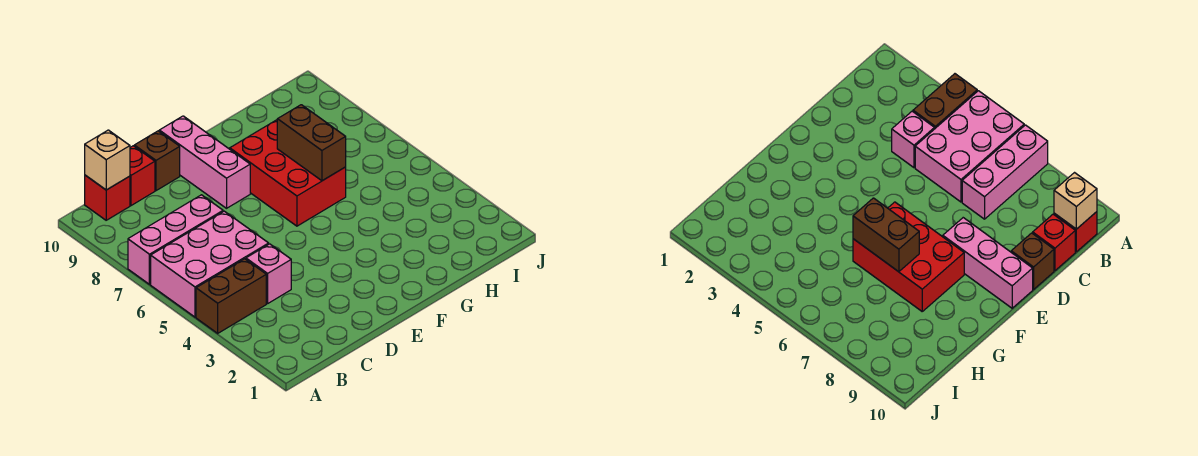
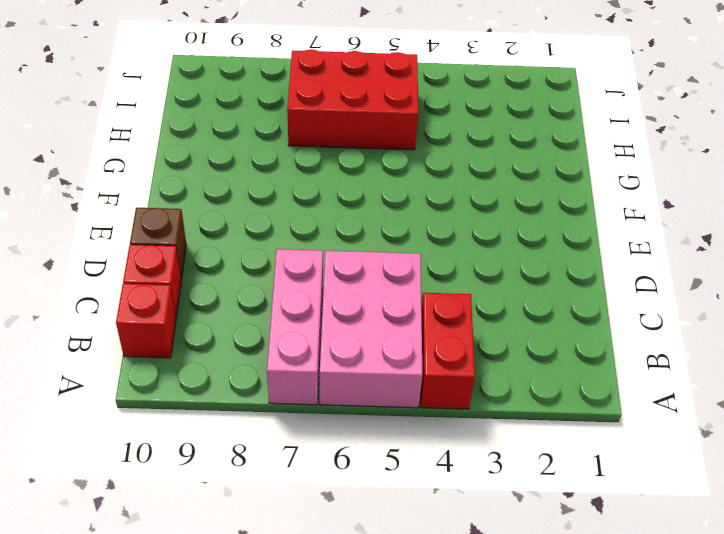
red brick A4:B4 level 1 -> brown brick A4:B4 level 1
red brick H5:I7 level 1 -> red brick F6:G8 level 1
none -> pink brick C4 level 1
none -> pink brick E8:E10 level 1

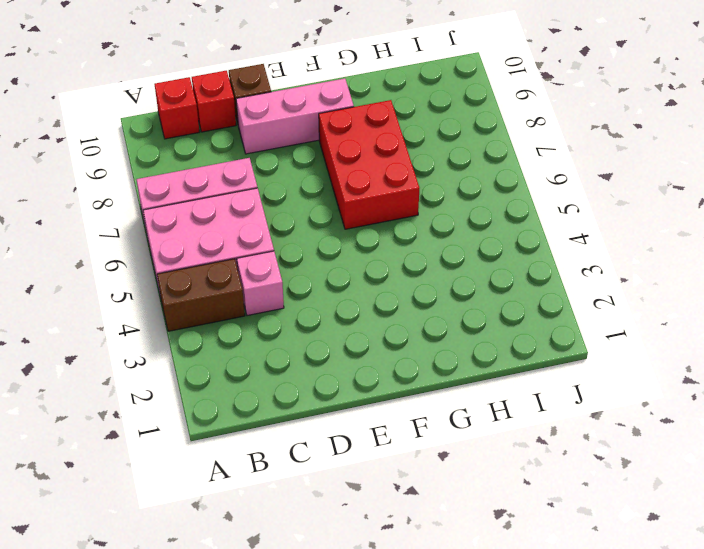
pink brick D9:F9 level 1 -> pink brick E8:E10 level 1
none -> tan brick B10 level 2
none -> brown brick G6:G7 level 2

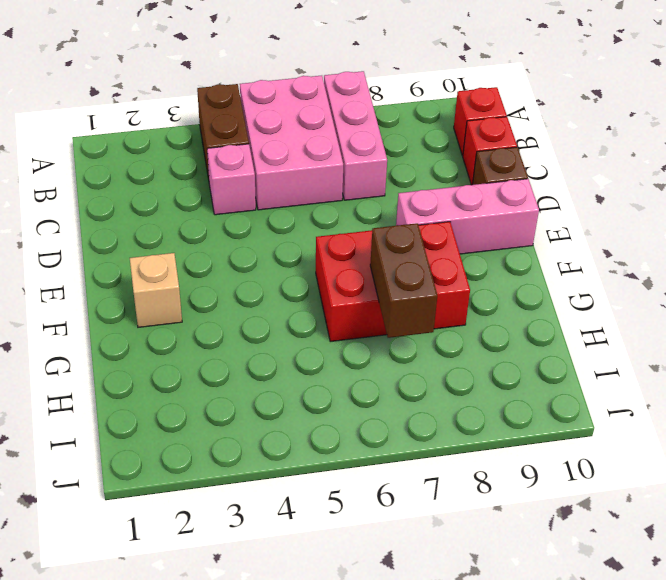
tan brick F2 level 1 -> tan brick B10 level 2
brown brick G7:H7 level 2 -> brown brick G6:G7 level 2

